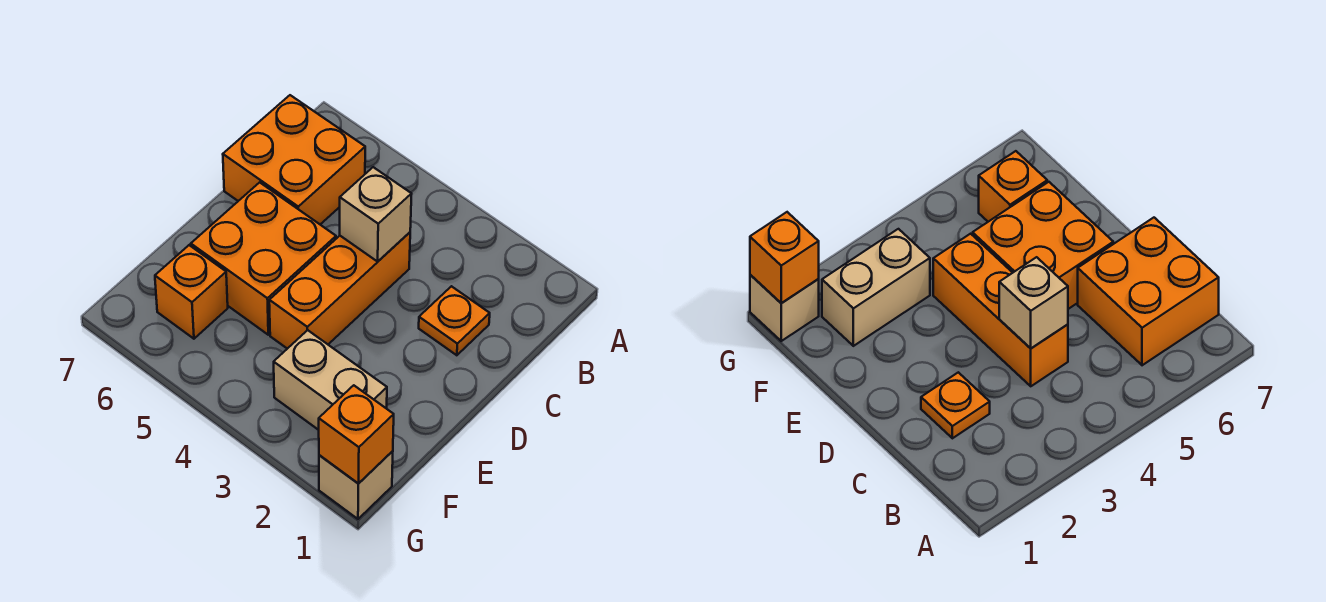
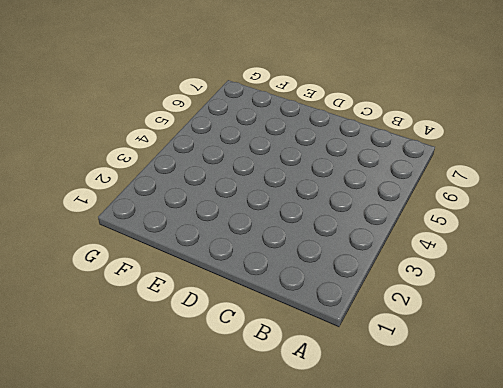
none -> orange brick B6:C7 level 1
none -> orange plate C2 level 1

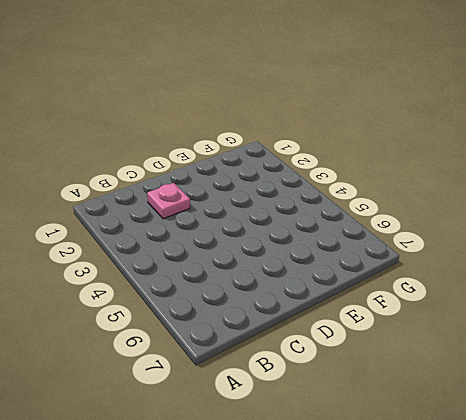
pink plate C2 level 1 -> orange plate C2 level 1
none -> orange brick B6:C7 level 1
none -> orange brick C4:E4 level 1

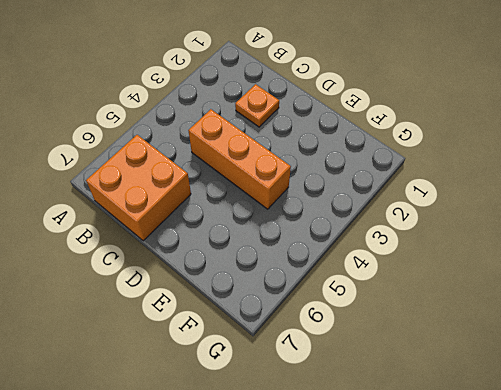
none -> orange brick D5:E6 level 1
none -> tan brick F2:F3 level 1

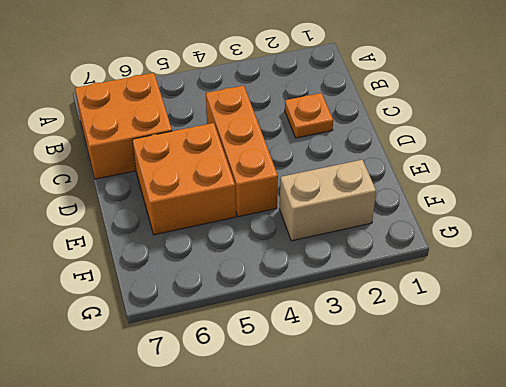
none -> orange brick F6 level 1
none -> tan brick G1 level 1

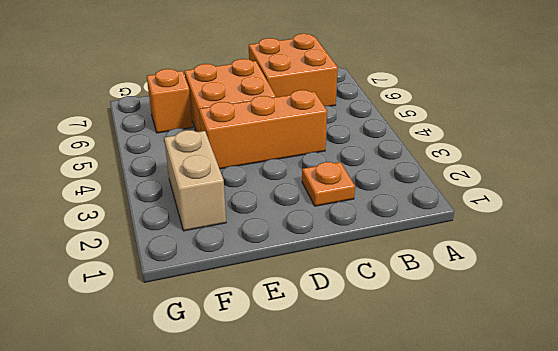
none -> tan brick G1 level 1
none -> tan brick C4 level 2

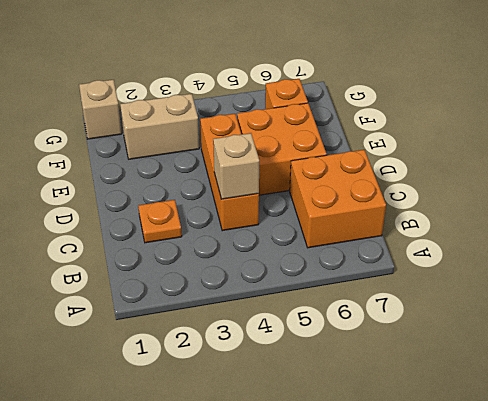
none -> orange brick G1 level 2

